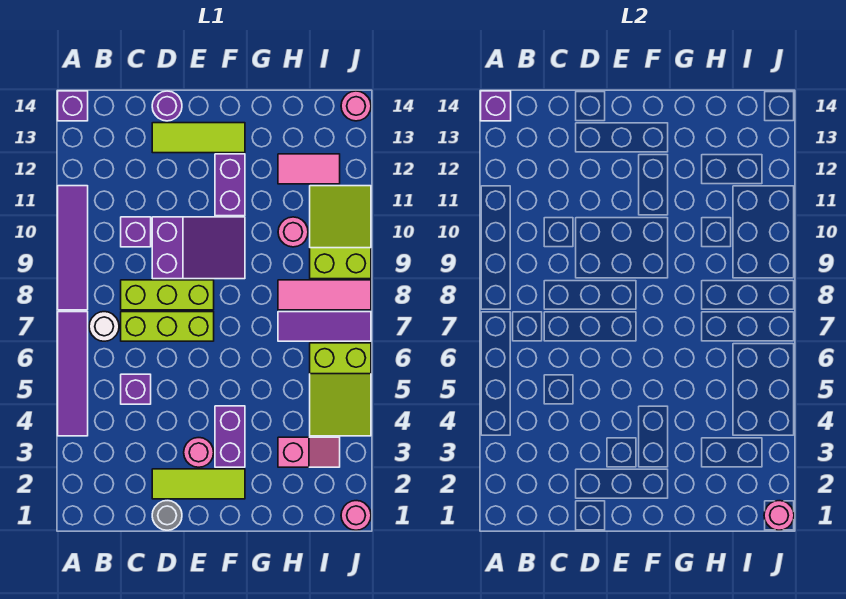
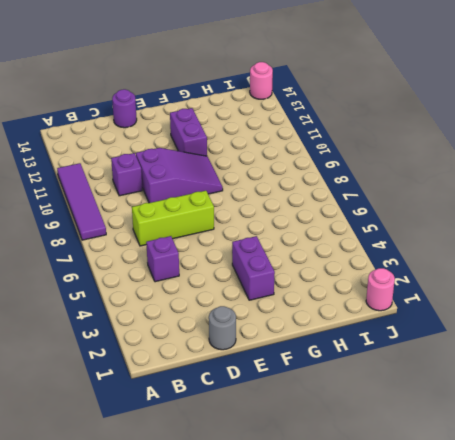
none -> purple tile A4:A7 level 1
none -> purple brick A14 level 1
none -> white round brick B7 level 1

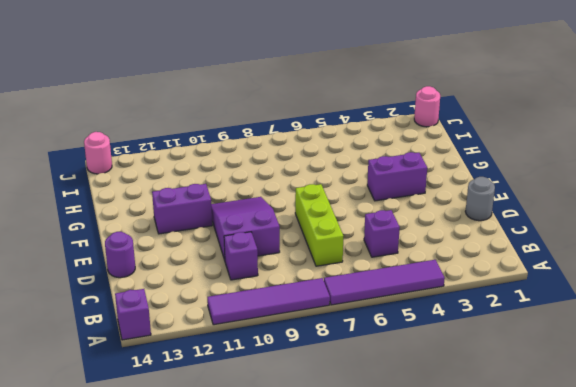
none -> white round brick B7 level 1
none -> lime brick C8:E8 level 1
none -> lime tile D2:F2 level 1

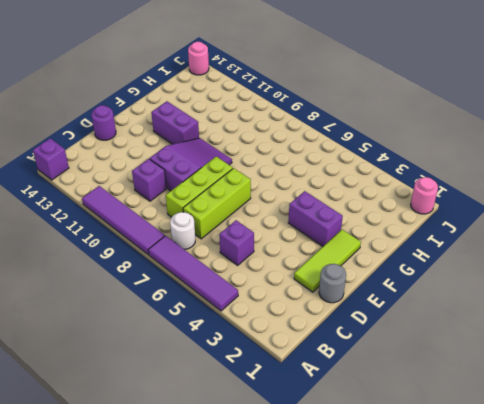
none -> lime tile D13:F13 level 1
none -> pink round brick E3 level 1
none -> pink slope H3:I3 level 1 top H

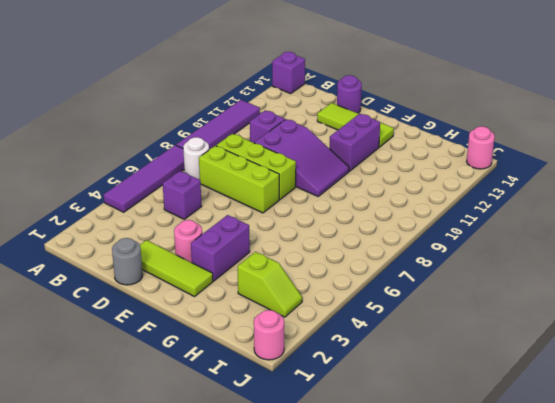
lime slope H3:I3 level 1 top H -> pink slope H3:I3 level 1 top H
none -> purple tile H7:J7 level 1
none -> pink tile H8:J8 level 1
none -> pink round brick H10 level 1

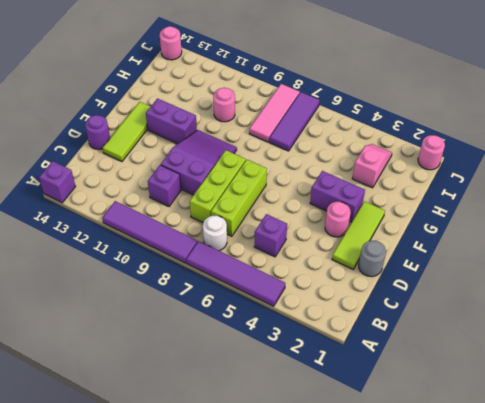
none -> pink tile H12:I12 level 1
none -> lime slope I4:J6 level 1 top 6
none -> lime slope I9:J11 level 1 top 9

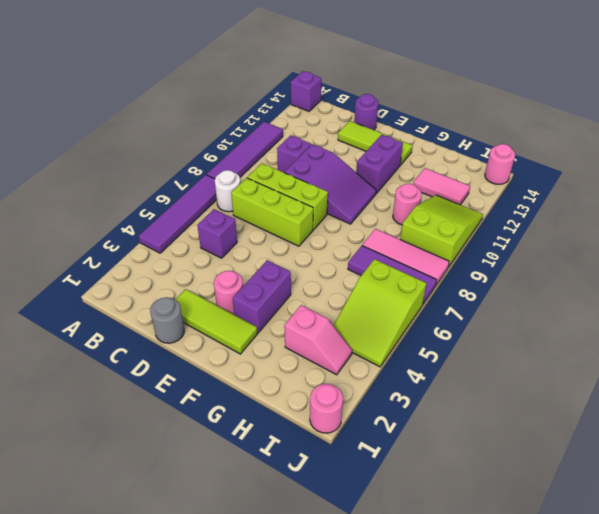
none -> purple brick A14 level 2
none -> pink round brick J1 level 2

